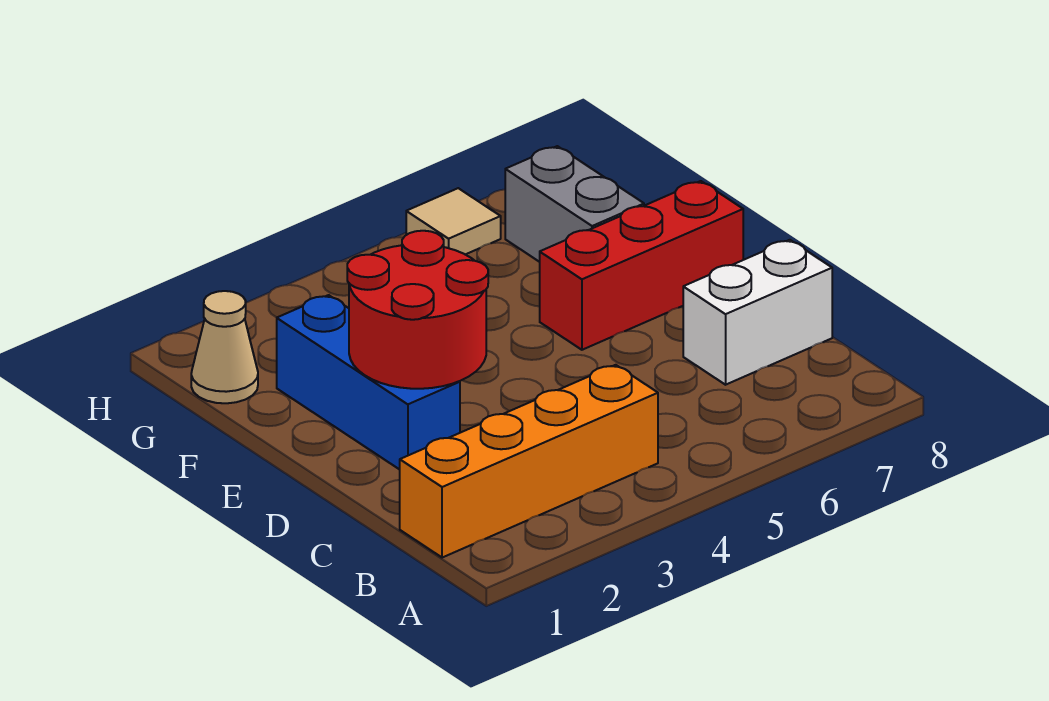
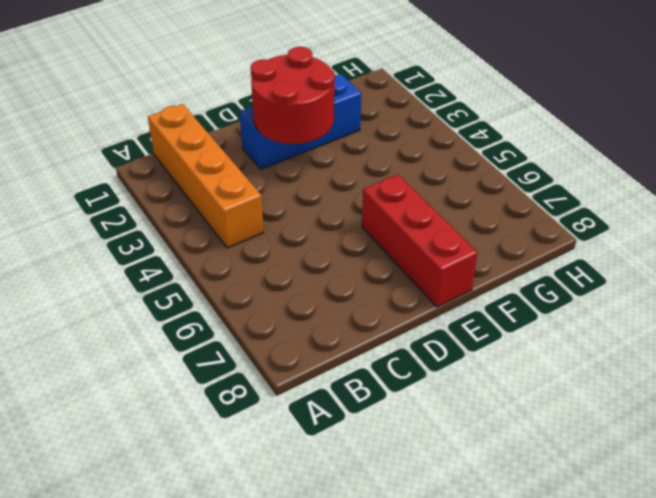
none -> white brick C7:C8 level 1
none -> grey brick F7:G7 level 1

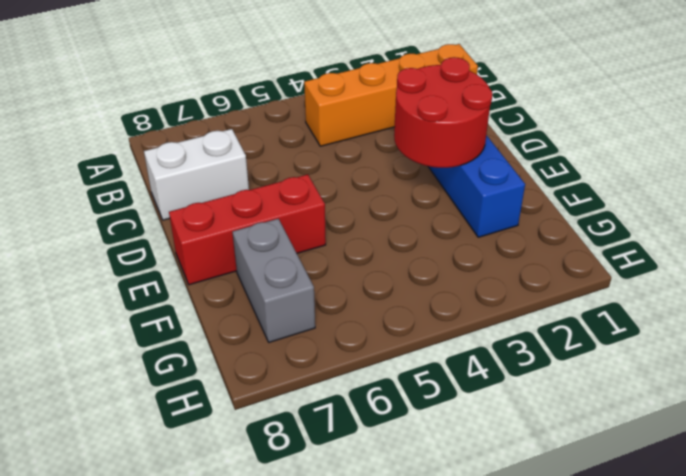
none -> tan cone G1 level 1
none -> tan tile H6 level 1

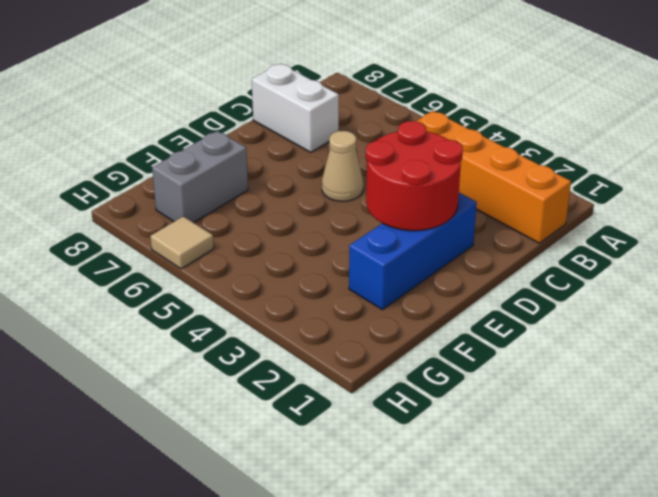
tan cone D5 level 1 -> tan cone G1 level 1
none -> red brick E6:E8 level 1

